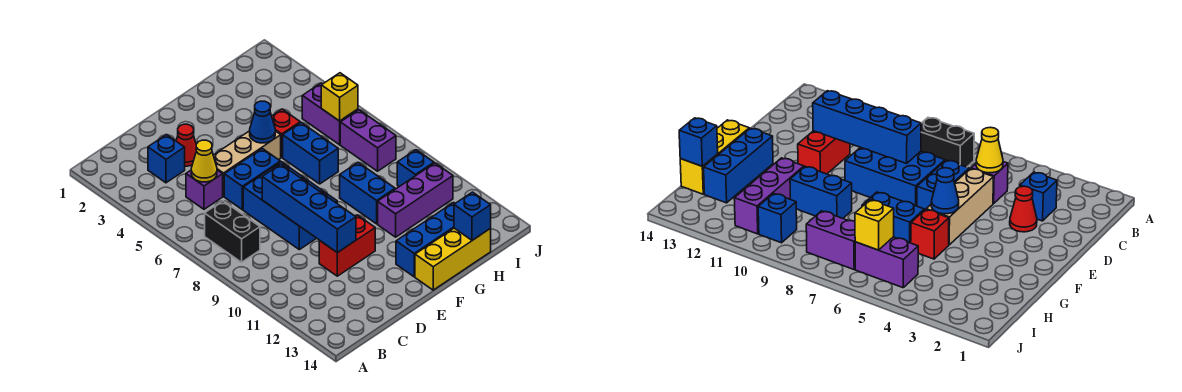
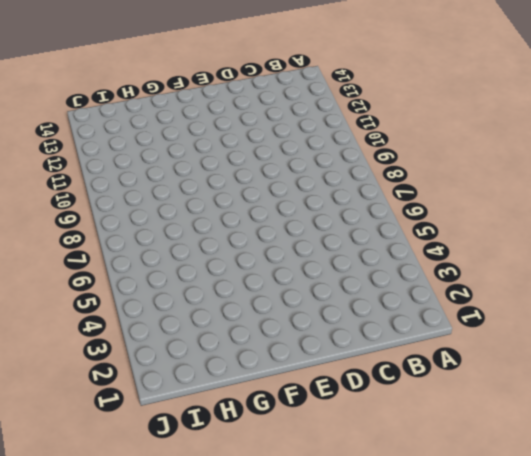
none -> black brick B7:B8 level 1
none -> blue brick C3 level 1
none -> purple brick C5 level 1

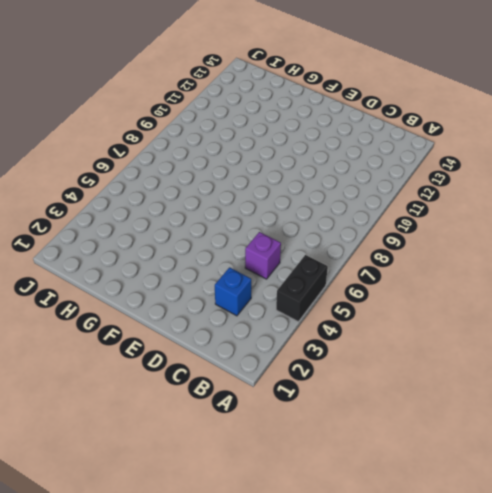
black brick A4:A5 level 1 -> black brick B7:B8 level 1
none -> red cone D3 level 1
none -> tan brick D5:F5 level 1
none -> blue brick D6:E6 level 1

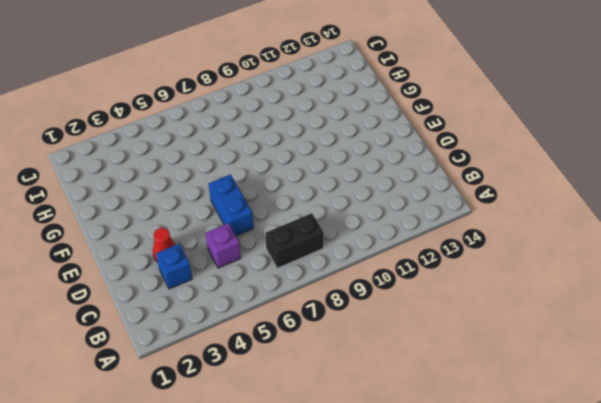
none -> tan brick D5:F5 level 1
none -> blue brick D7:E9 level 1
none -> red brick D11:E11 level 1

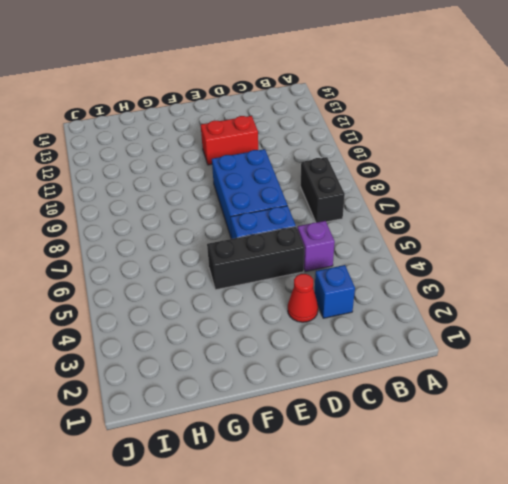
black brick D5:F5 level 1 -> tan brick D5:F5 level 1
none -> blue brick F13:H13 level 1
none -> yellow brick F14:H14 level 1
none -> red brick G5 level 1

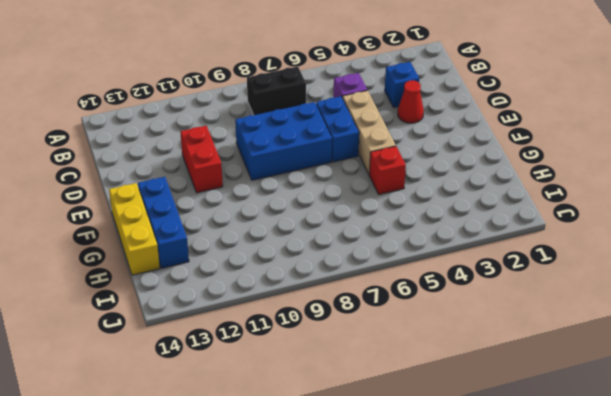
none -> blue brick G6:G7 level 1
none -> blue brick G9:G10 level 1
none -> purple brick G11:I11 level 1

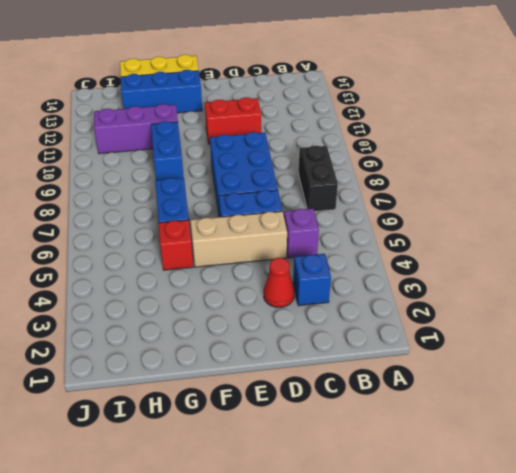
none -> purple brick I5:I6 level 1
none -> purple brick I7:I8 level 1
none -> blue brick I10 level 1

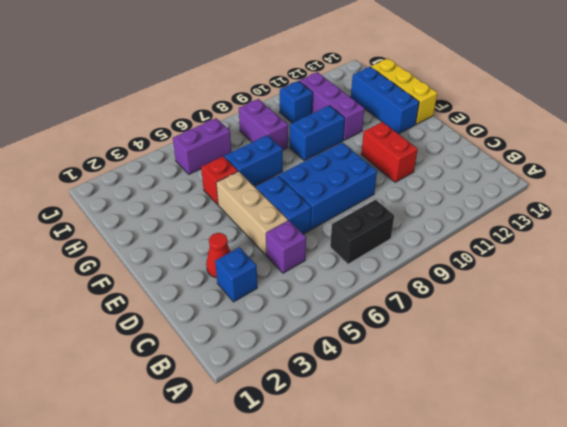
purple brick H8:I8 level 1 -> purple brick I7:I8 level 1
none -> yellow cone C5 level 2
none -> blue brick D8:D11 level 2
none -> blue cone F5 level 2

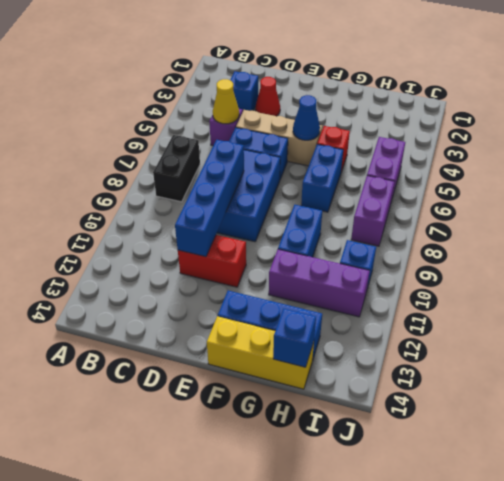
none -> yellow brick I6 level 2

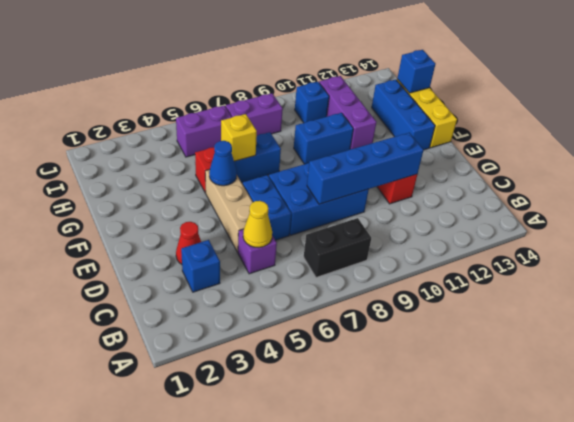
yellow brick G6 level 2 -> yellow brick I6 level 2

